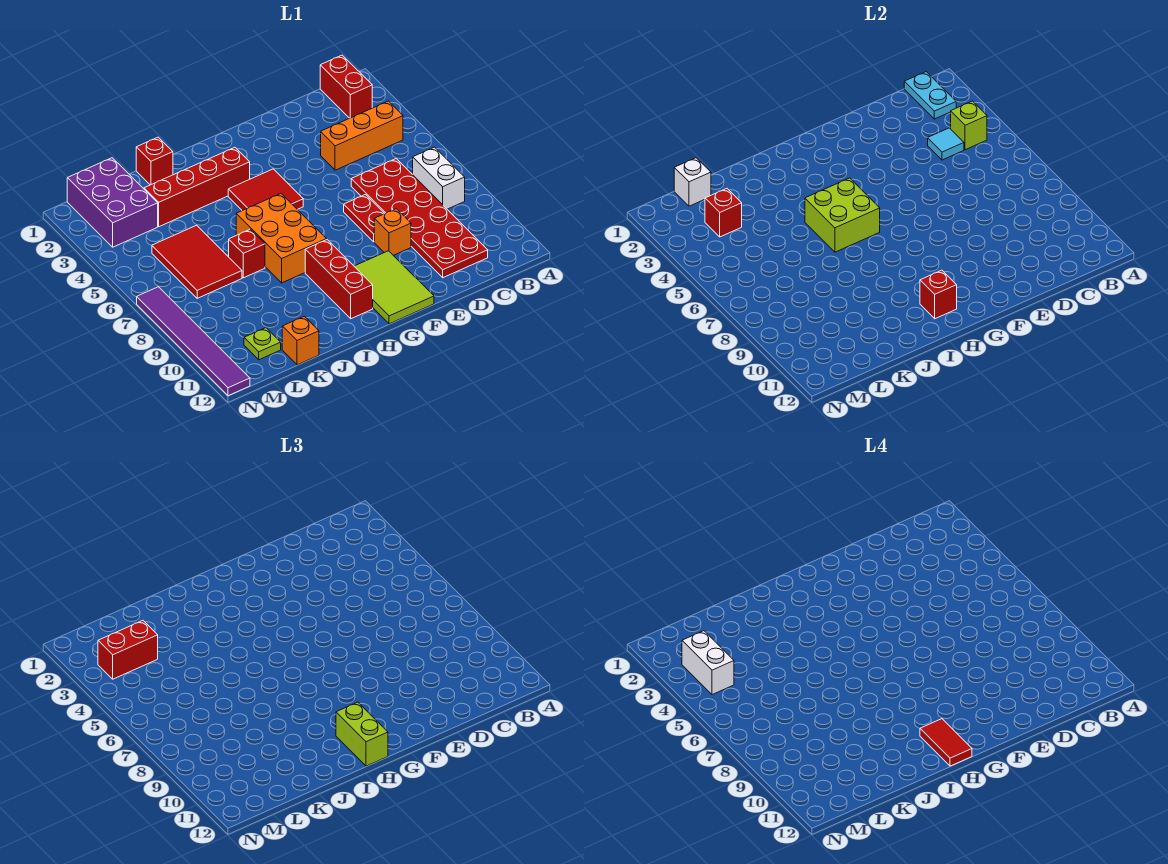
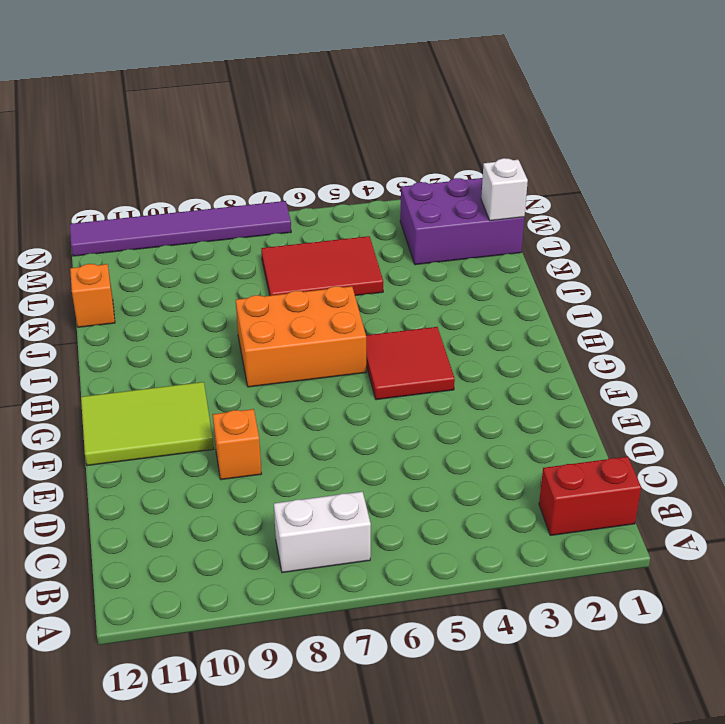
none -> orange brick B4:D4 level 1
none -> red plate C6:D11 level 1
none -> red plate E7:E8 level 1

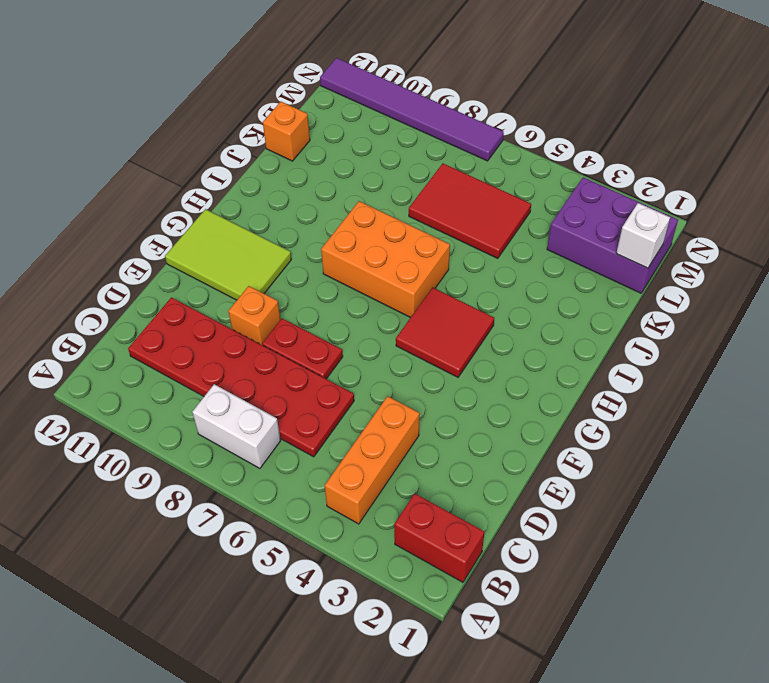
none -> red brick H3:K3 level 1
none -> red brick H9:H11 level 1
none -> red brick J1 level 1

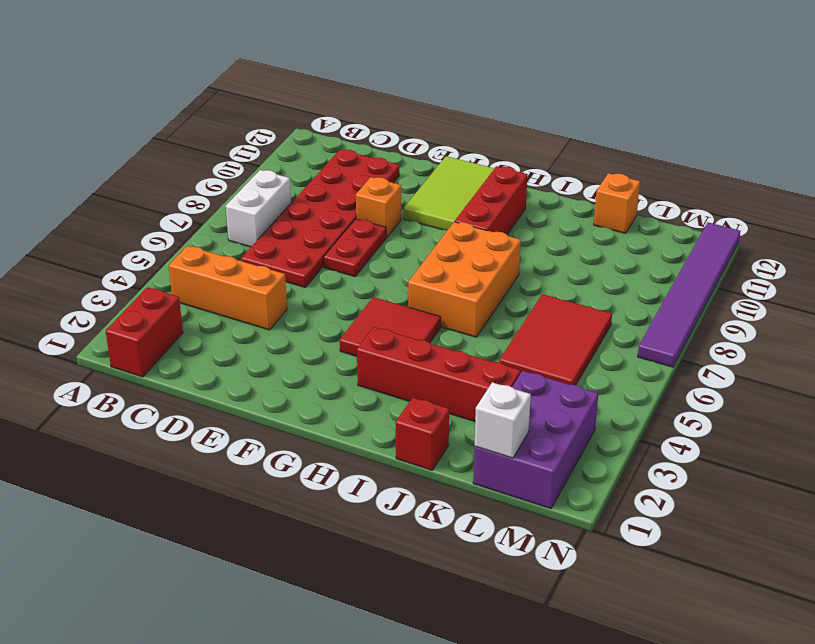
none -> red brick J7 level 1
none -> lime plate L11 level 1
none -> cyan plate B1:B2 level 2

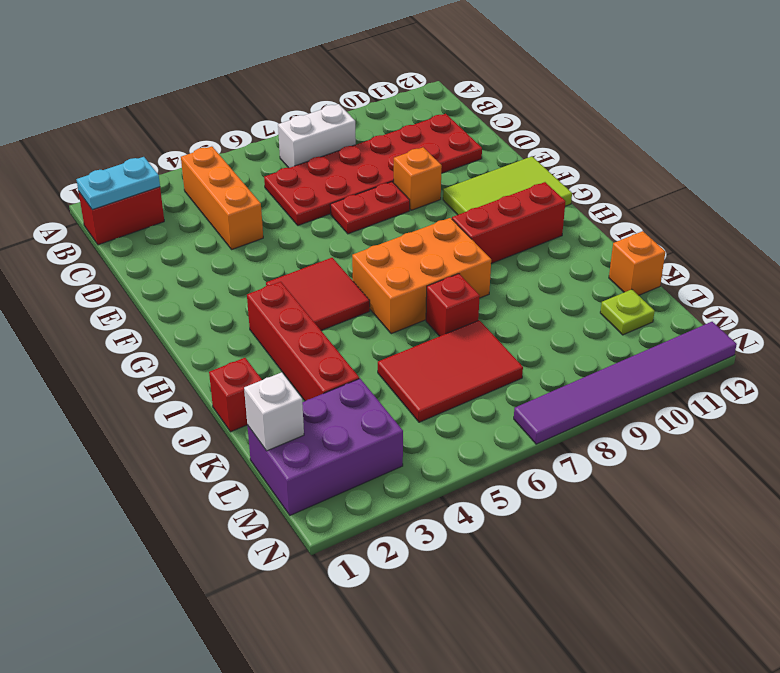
none -> lime brick B4 level 2
none -> cyan tile C4 level 2
none -> lime brick H5:I6 level 2

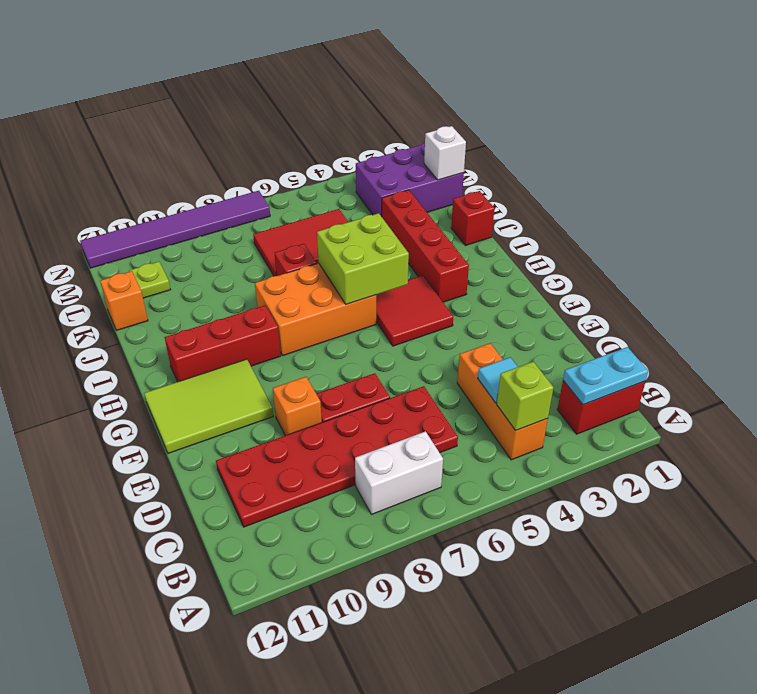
none -> red brick H11 level 2
none -> red brick L3 level 2
none -> lime brick H11:H12 level 3

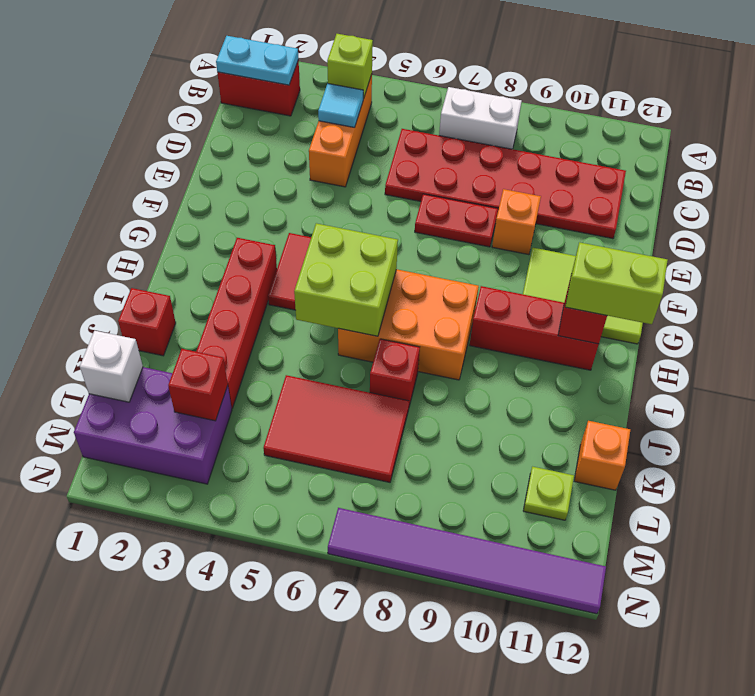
none -> red brick L3:M3 level 3
none -> red tile H11:H12 level 4
none -> white brick M3:M4 level 4

